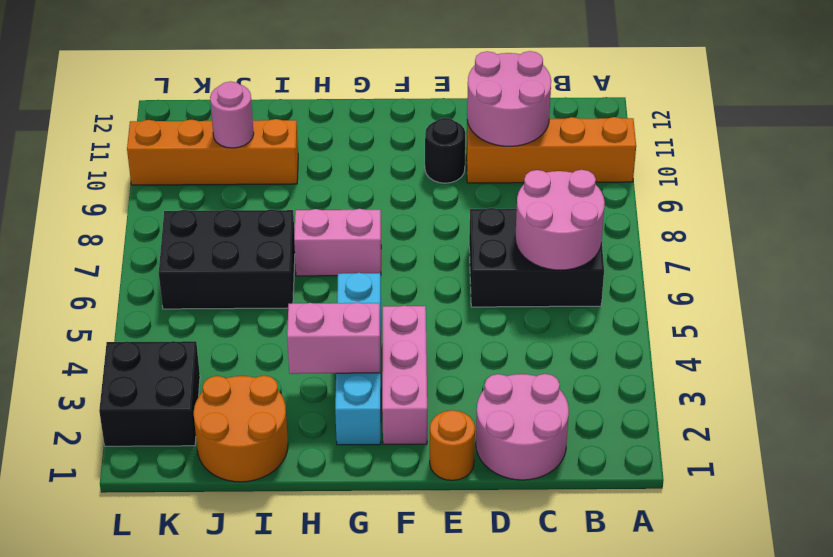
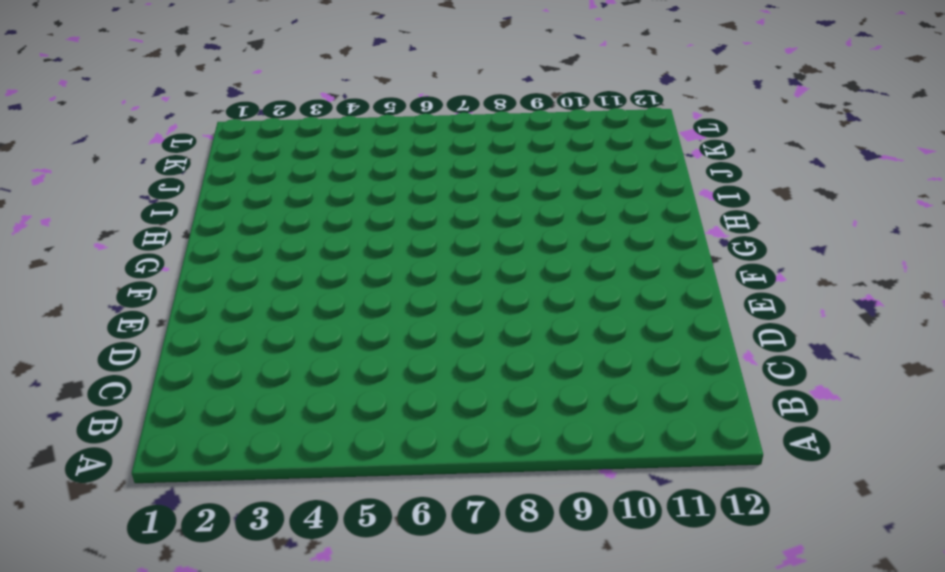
none -> orange brick A10:D10 level 1
none -> black brick B6:D7 level 1
none -> pink round brick C1:D2 level 1

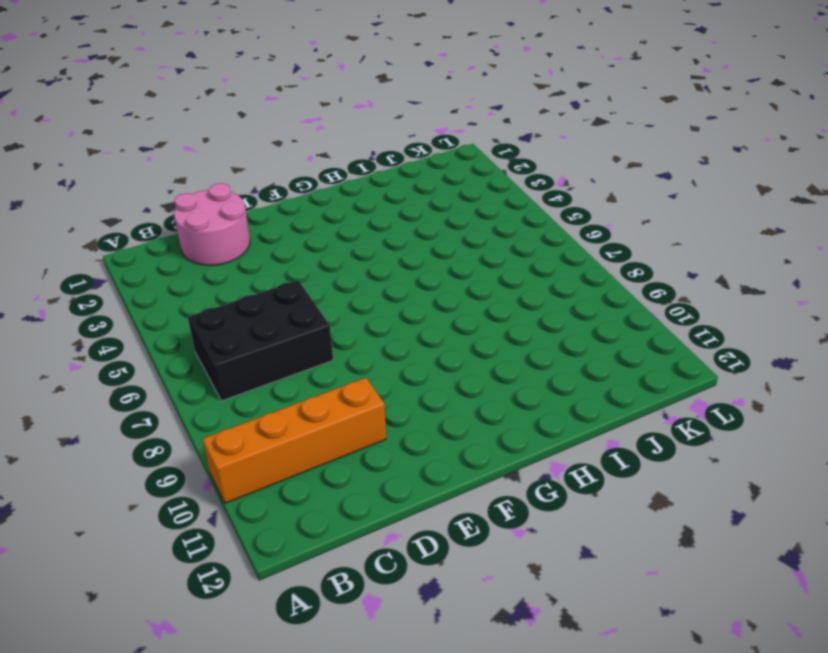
none -> orange round brick E1 level 1
none -> black round brick E10 level 1
none -> pink brick F2:F4 level 1

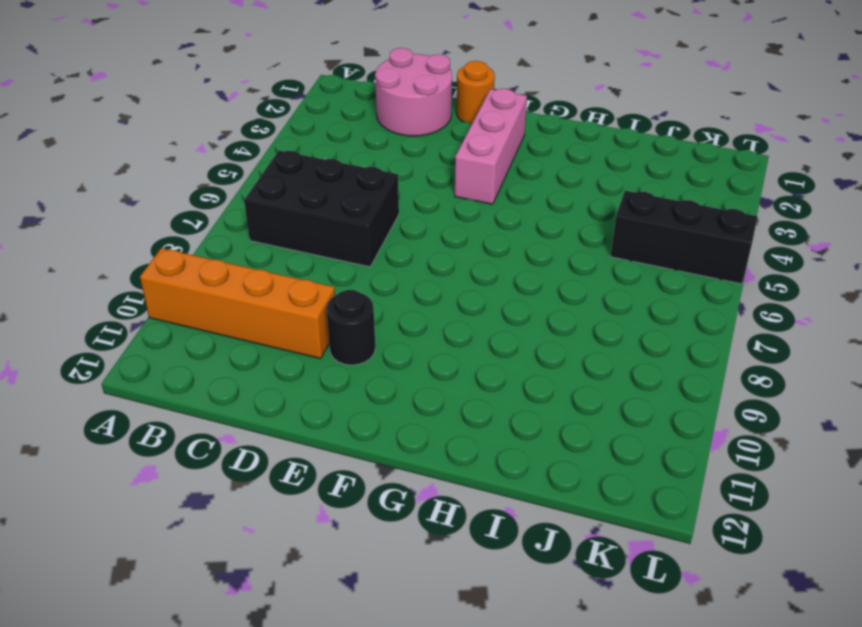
black brick J5:L5 level 1 -> none
none -> cyan brick G2:G5 level 1
none -> pink brick G7:H7 level 1
none -> orange round brick I1:J2 level 1

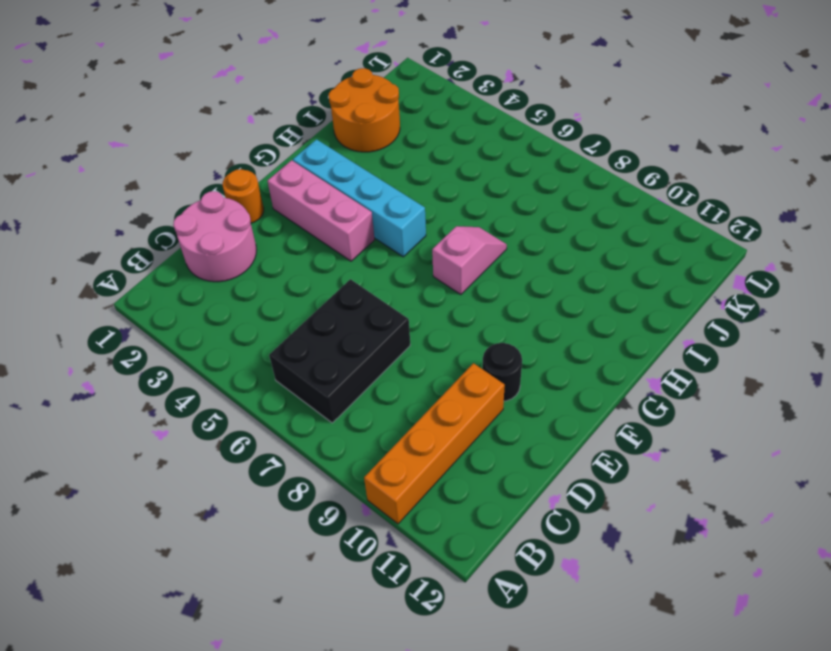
pink slope G7:H7 level 1 top G -> pink brick G7:H7 level 1
none -> black brick I6:K7 level 1
none -> orange brick I10:L10 level 1
none -> black brick K2:L3 level 1

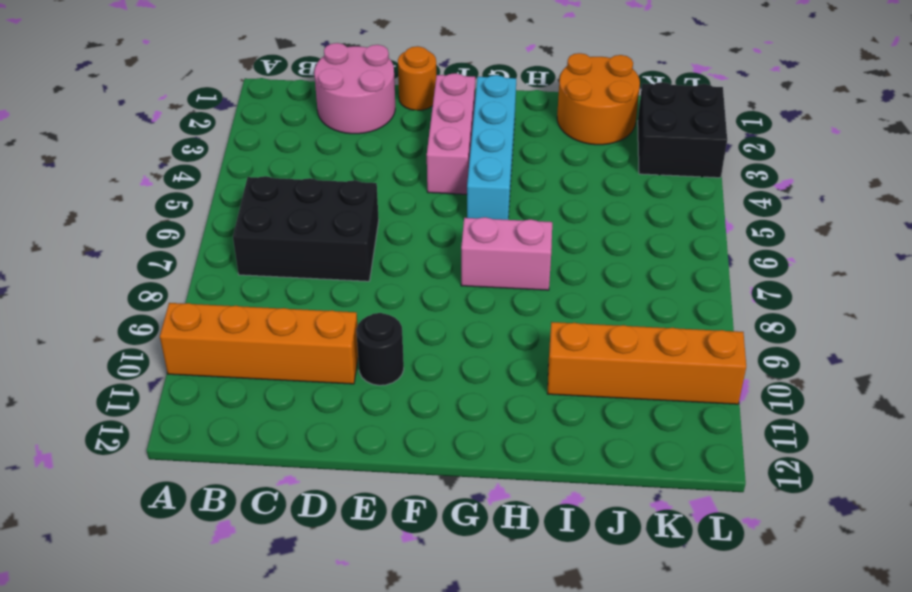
none -> black brick I6:K7 level 1
none -> pink round brick B6:C7 level 2
none -> pink round brick C10:D11 level 2

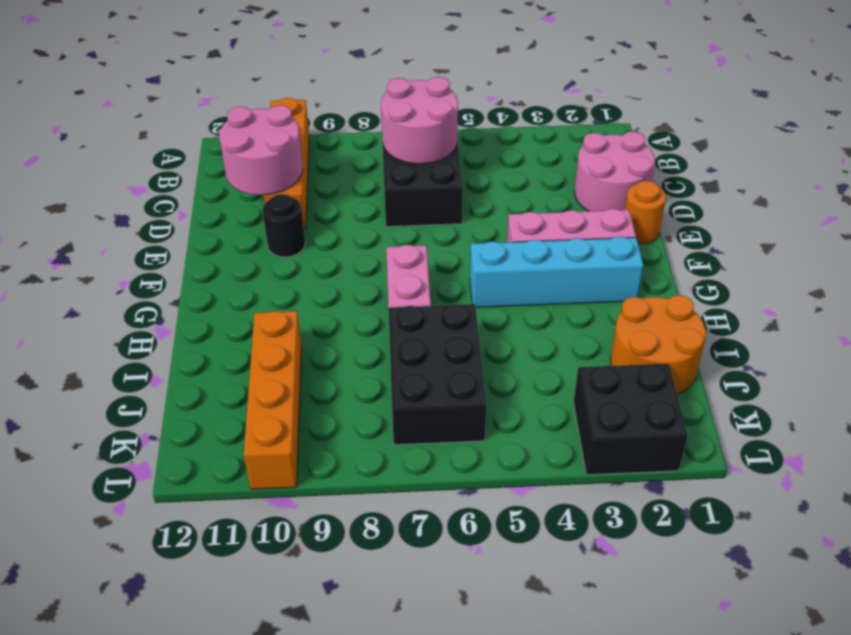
none -> pink brick G3:H3 level 2
none -> pink round brick J10 level 2

